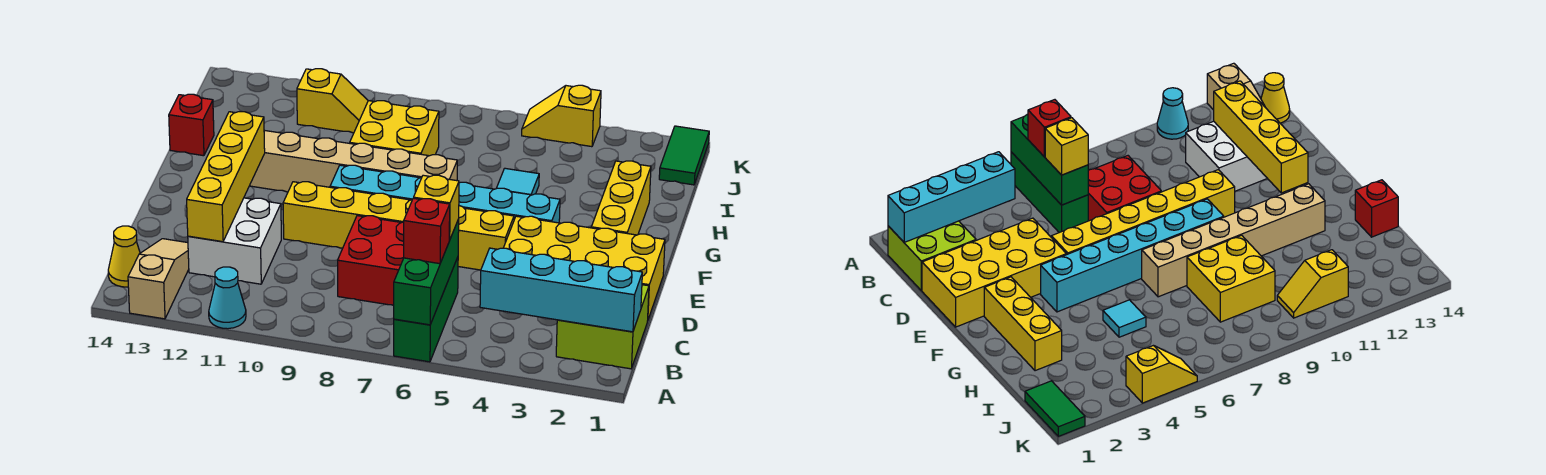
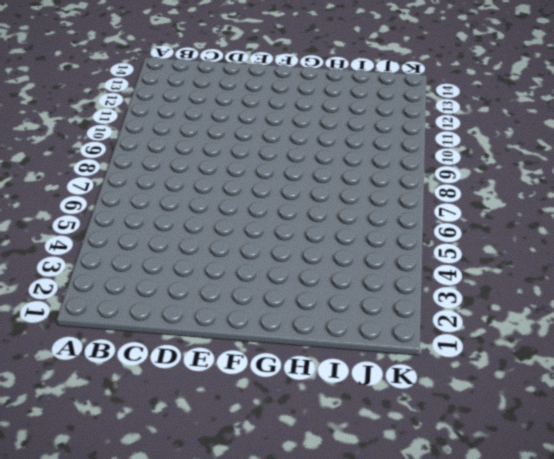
none -> green brick A6:C6 level 1
none -> cyan cone A11 level 1
none -> tan slope A13:C13 level 1 top A

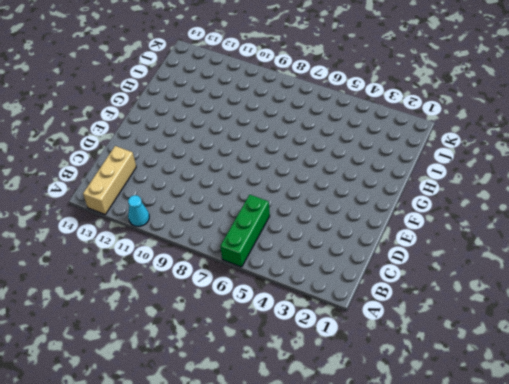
tan brick A13:C13 level 1 -> tan slope A13:C13 level 1 top A
none -> lime brick B1:C2 level 1
none -> yellow cone B14 level 1
none -> red brick C7:D8 level 1

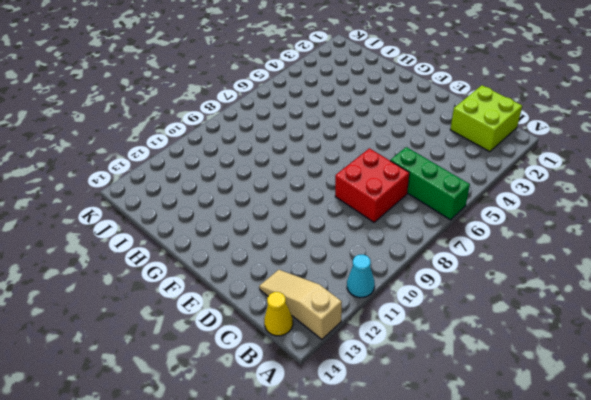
none -> white brick C11:D12 level 1
none -> yellow brick D1:E4 level 1
none -> yellow brick E5:E10 level 1

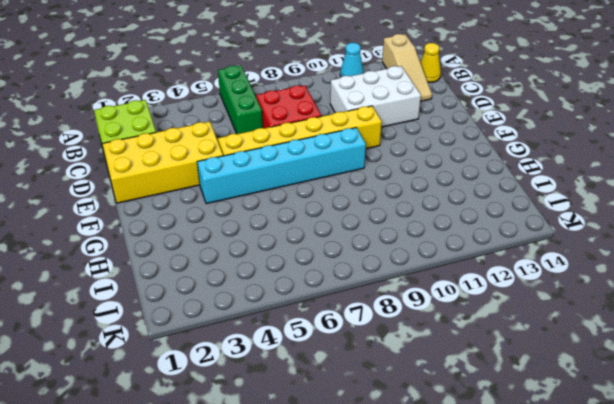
white brick C10:D12 level 1 -> white brick C11:D12 level 1
none -> yellow brick F2:H2 level 1
none -> tan brick G7:G12 level 1
none -> cyan tile H5 level 1

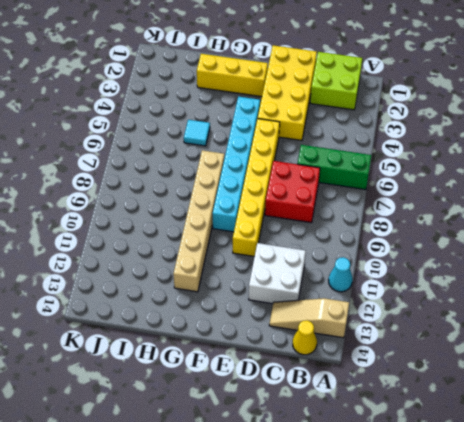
none -> yellow brick H8:I9 level 1
none -> red brick H14 level 1
none -> green tile J1:K1 level 1

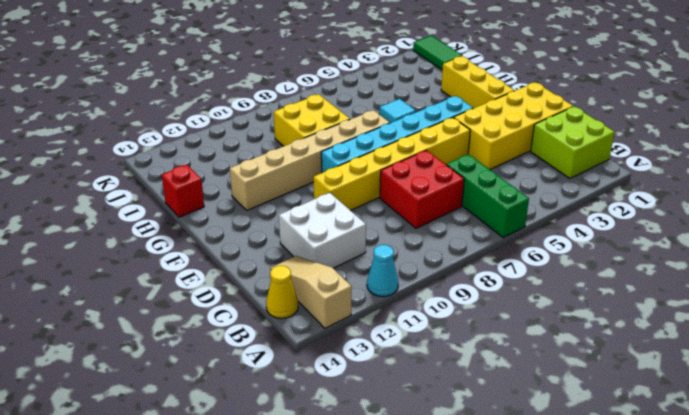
none -> yellow slope J10:J11 level 1 top 11
none -> yellow slope K4:K5 level 1 top 4
none -> green brick A6:C6 level 2

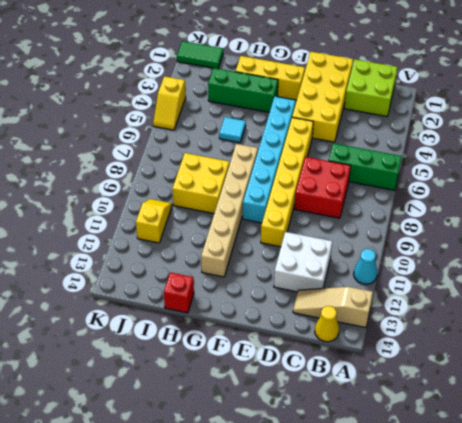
green brick G3:I3 level 1 -> green brick A6:C6 level 2
none -> cyan brick B1:B4 level 2
none -> yellow brick C12:F12 level 2
none -> red brick B6 level 3

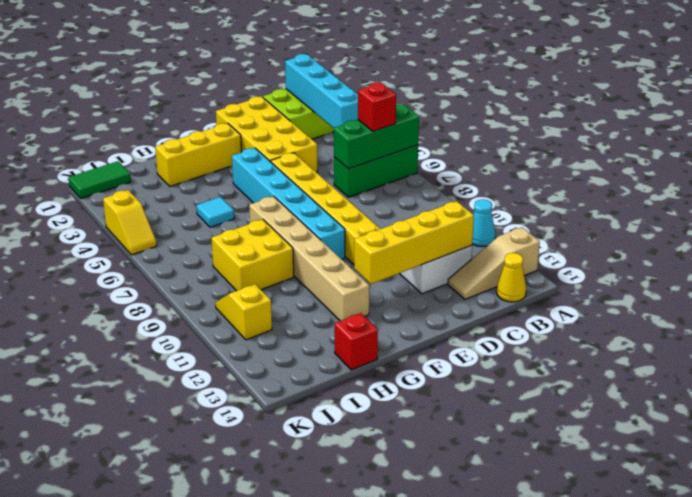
none -> red brick C7:D8 level 1
none -> yellow brick C6 level 3

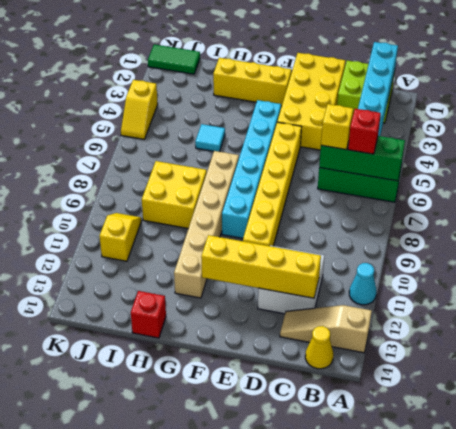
none -> red brick C7:D8 level 1

